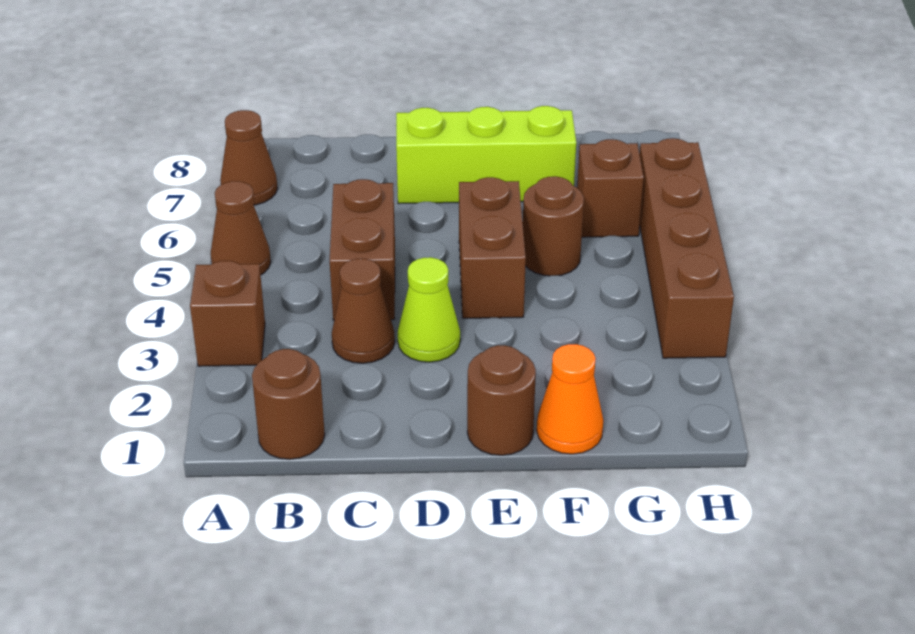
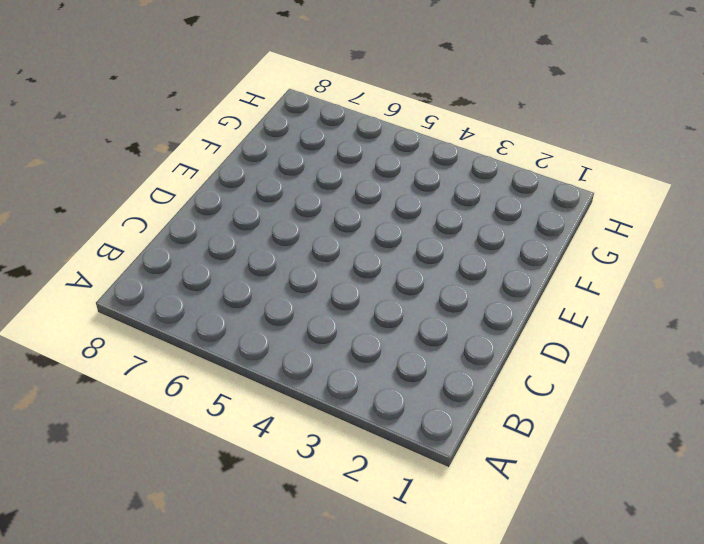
none -> brown brick A3 level 1
none -> brown cone A5 level 1
none -> brown cone A7 level 1

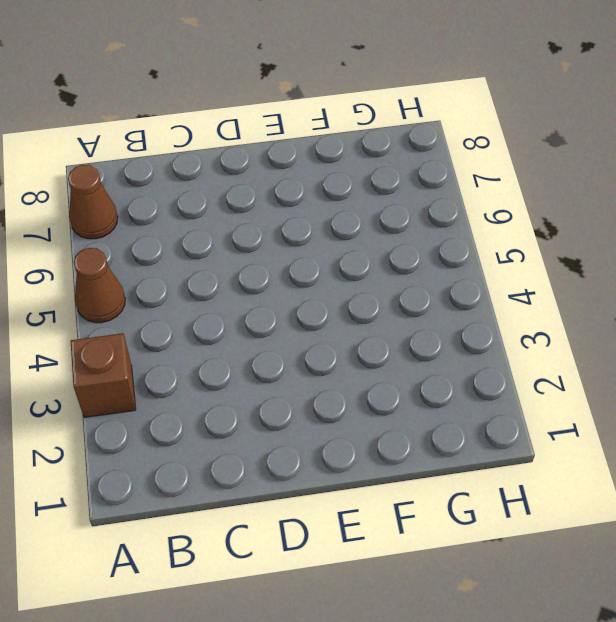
none -> brown round brick B1 level 1
none -> brown cone C3 level 1
none -> brown brick C4:C5 level 1

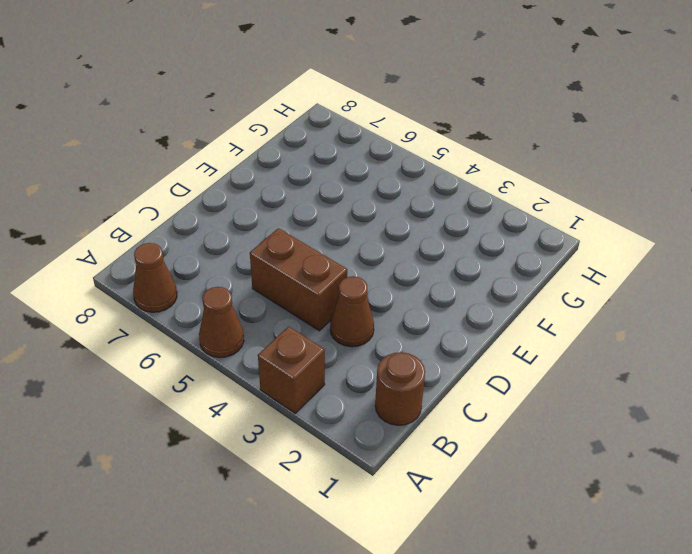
none -> lime cone D3 level 1
none -> lime brick D7:F7 level 1
none -> brown round brick E1 level 1

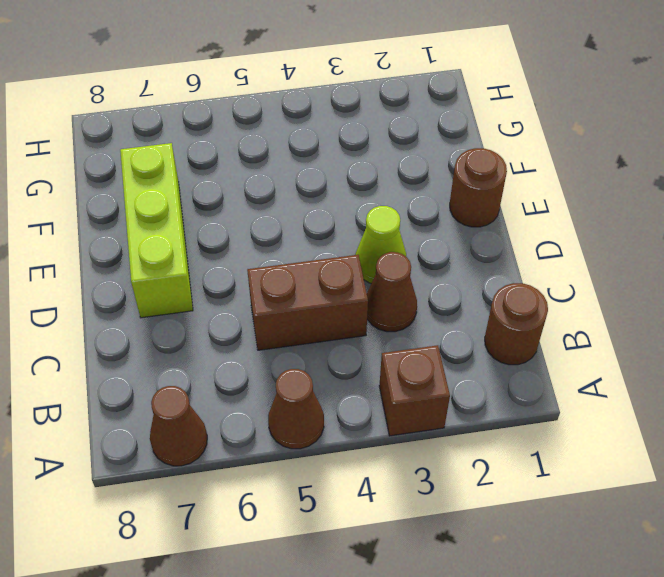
none -> brown brick E4:E5 level 1
none -> orange cone F1 level 1
none -> brown round brick F5 level 1

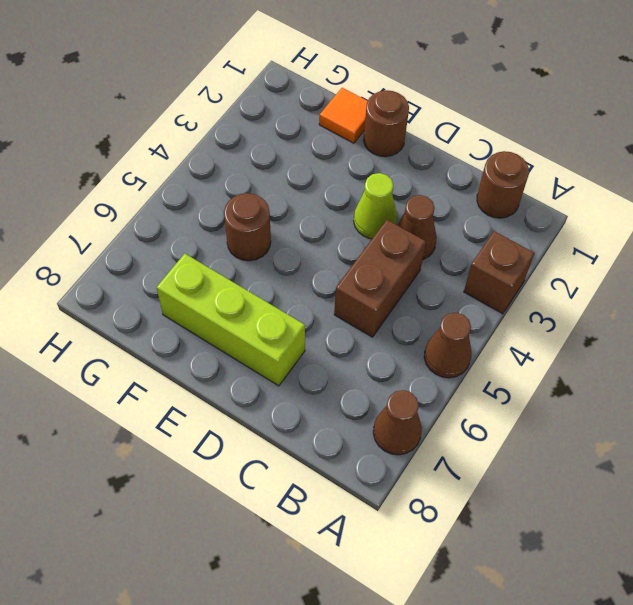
orange tile F1 level 1 -> orange cone F1 level 1
none -> brown brick E4:E5 level 1
none -> brown brick G6 level 1
none -> brown brick H3:H6 level 1

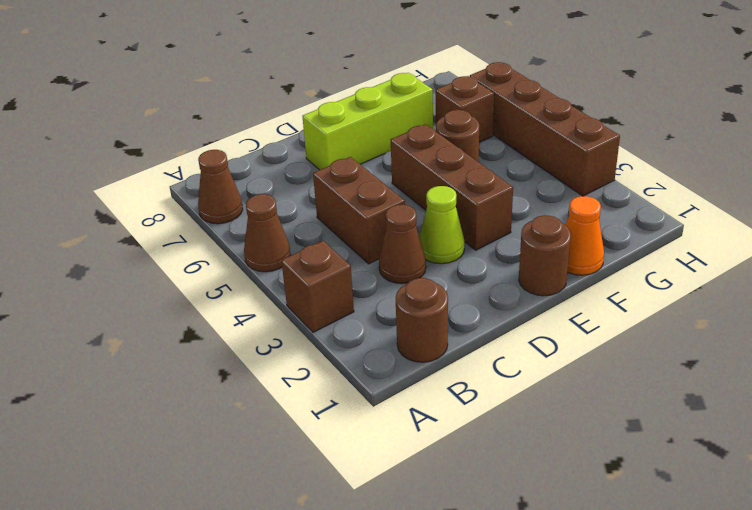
brown brick E3:E5 level 1 -> brown brick E4:E5 level 1

